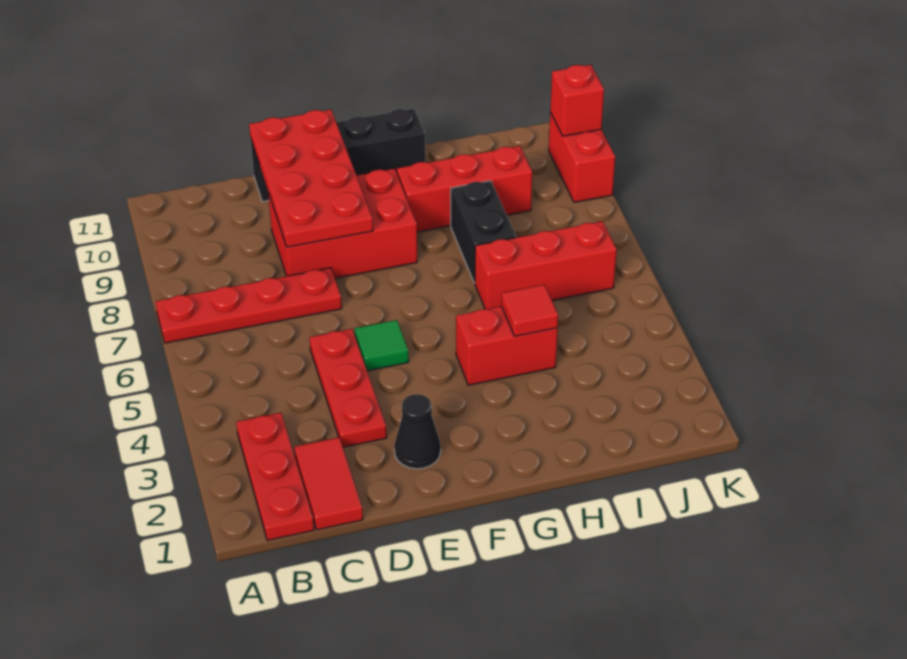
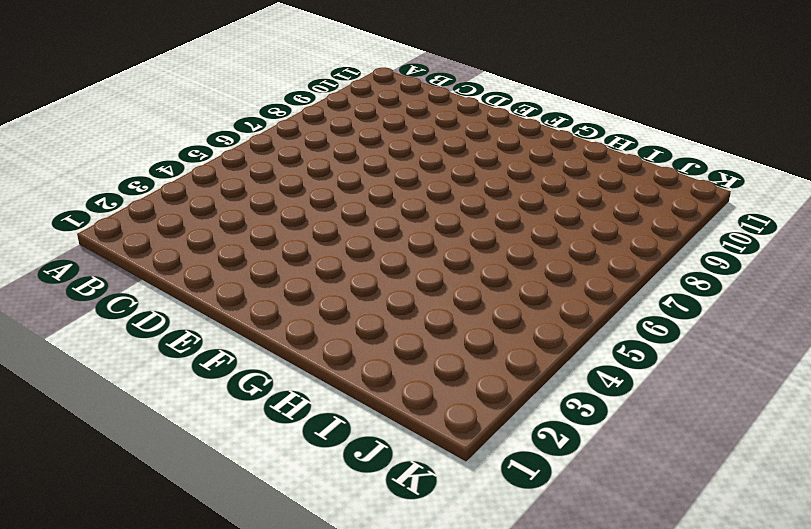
none -> red plate A7:D7 level 1
none -> red plate B1:B3 level 1
none -> red tile C1:C2 level 1

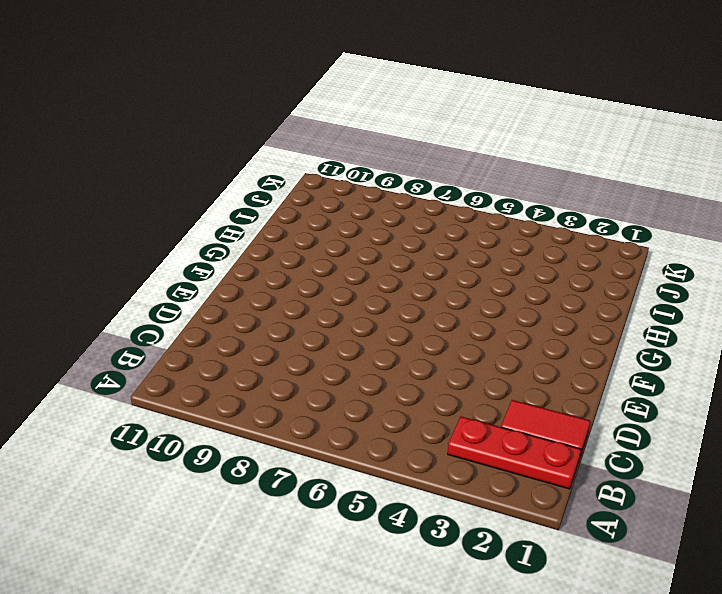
none -> red plate A7:D7 level 1
none -> red plate D3:D5 level 1
none -> red brick D8:F9 level 1

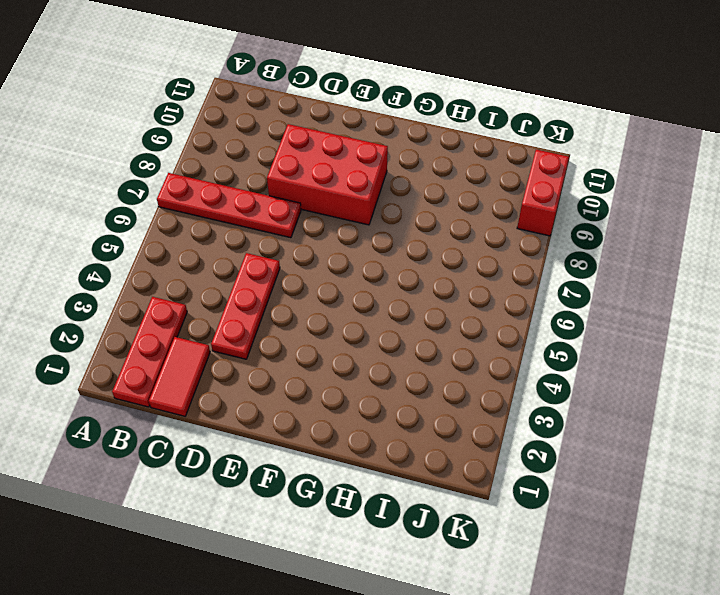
none -> black brick D11:G11 level 1
none -> black cone E2 level 1
none -> green tile E5 level 1

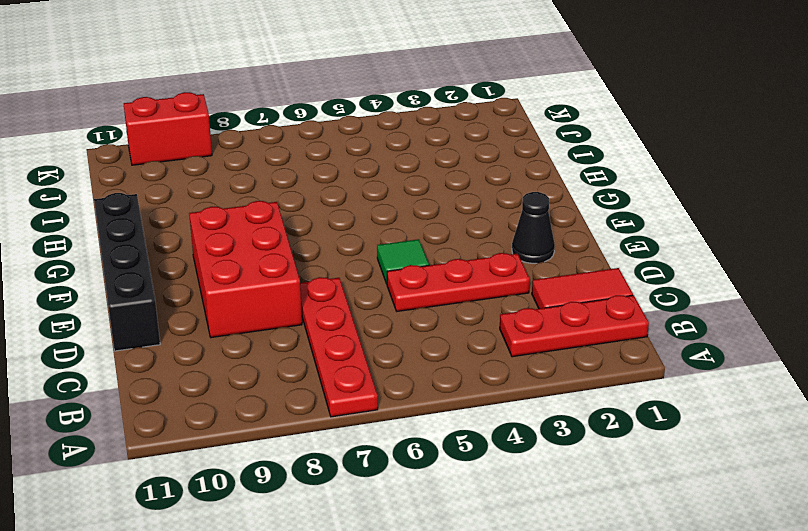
none -> red brick G4:H4 level 1
none -> red brick G9:I9 level 1
none -> red brick H6:J6 level 1

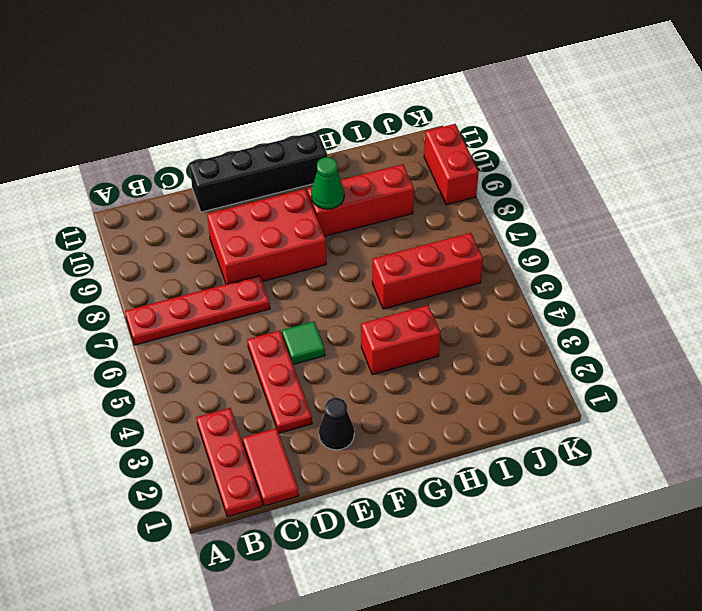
green cone G9 level 2 -> none
none -> black brick H7:H8 level 1
none -> red plate D8:E11 level 2
none -> red tile H4 level 2

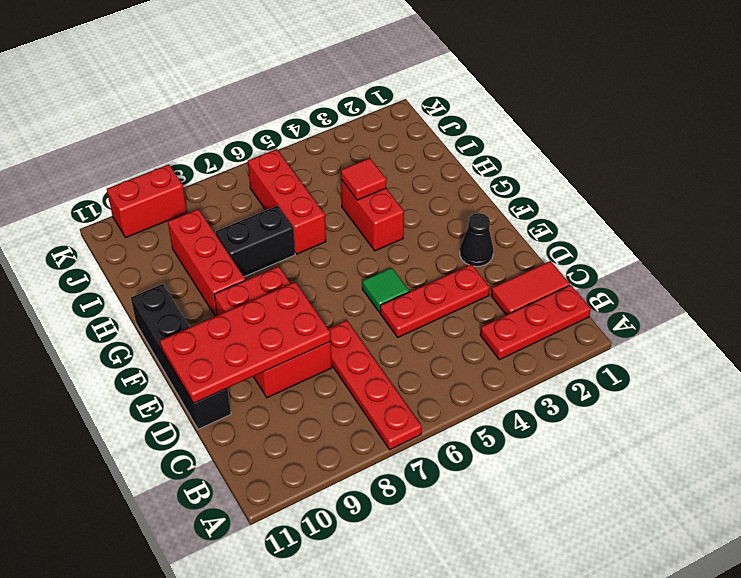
none -> red brick K10 level 2

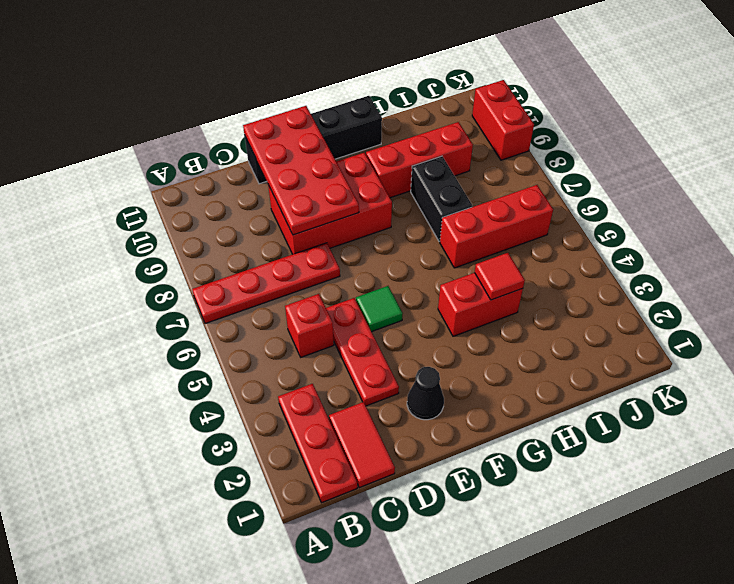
red brick C5 level 1 -> red brick K10 level 2

